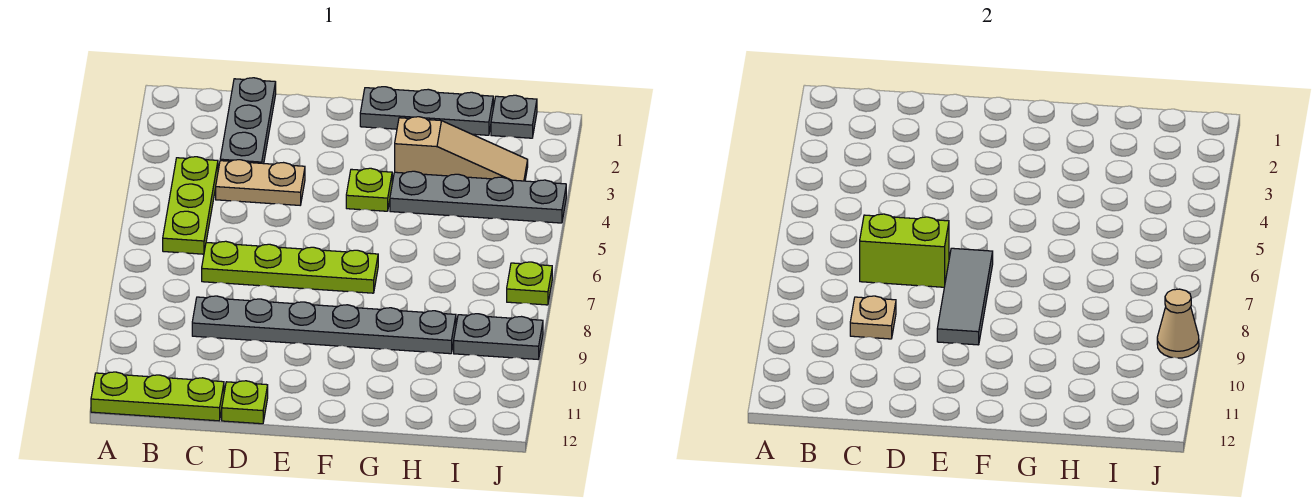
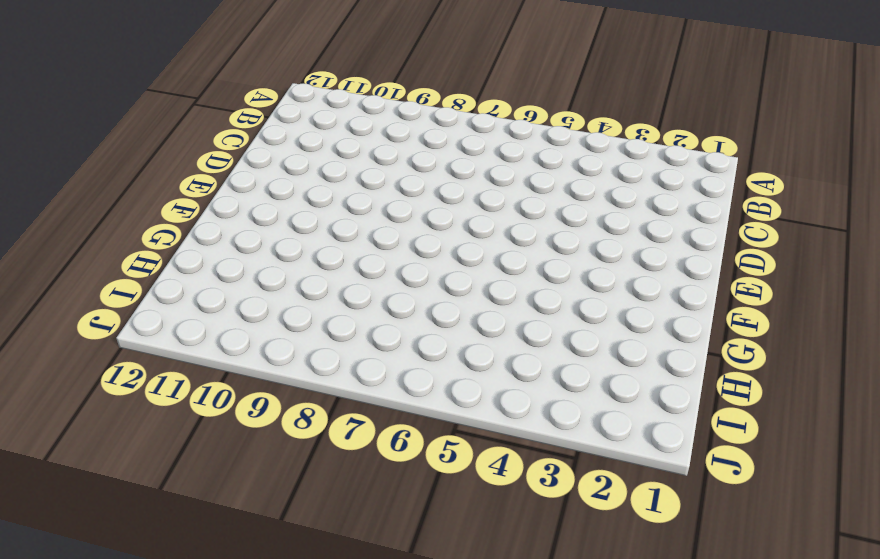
none -> lime plate A12:C12 level 1
none -> lime plate B4:B6 level 1
none -> grey plate C1:C3 level 1

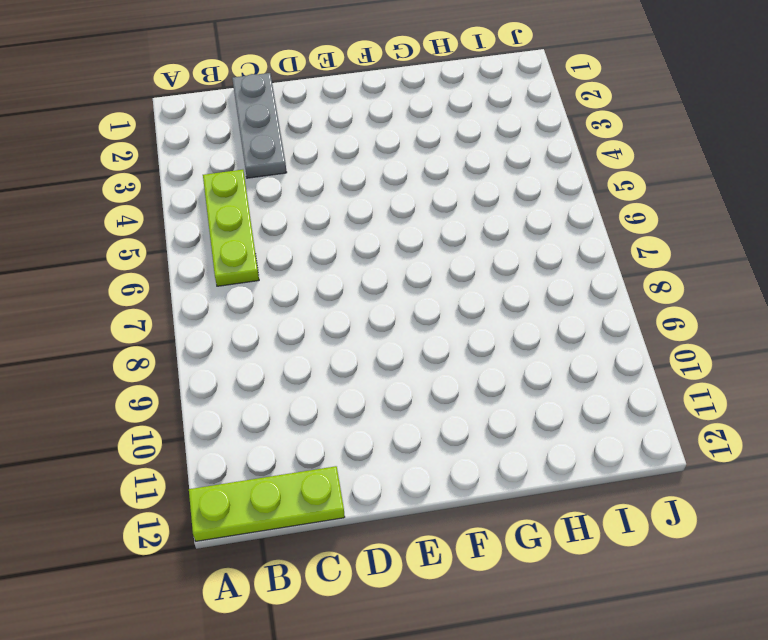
none -> tan plate C4:D4 level 1
none -> lime plate C7:F7 level 1
none -> grey plate C9:H9 level 1

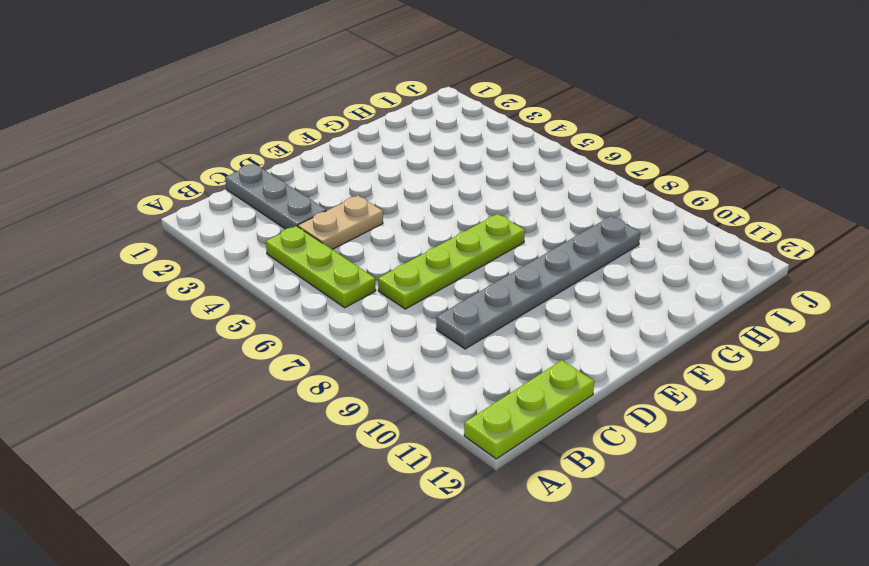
none -> lime plate D12 level 1
none -> grey plate F1:H1 level 1
none -> lime plate F4 level 1

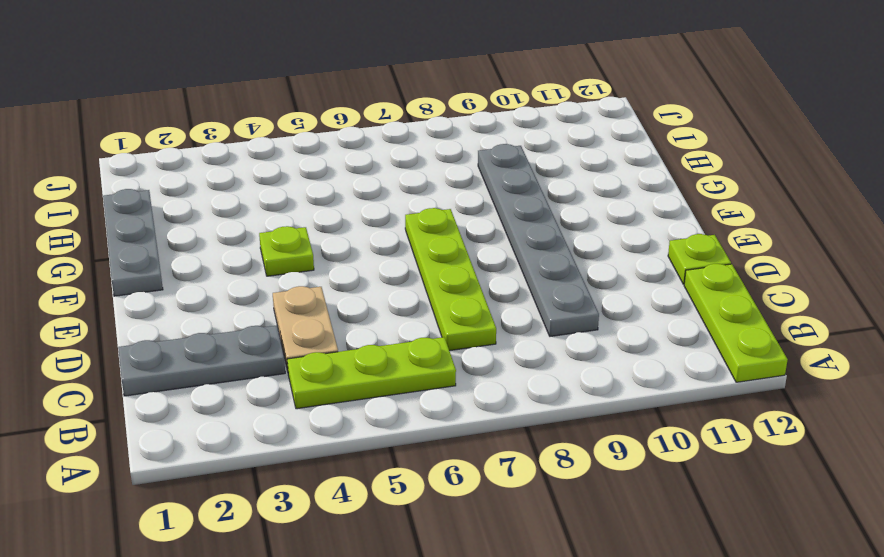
none -> tan slope G3:I3 level 1 top G
none -> grey plate G4:J4 level 1
none -> grey plate I1 level 1

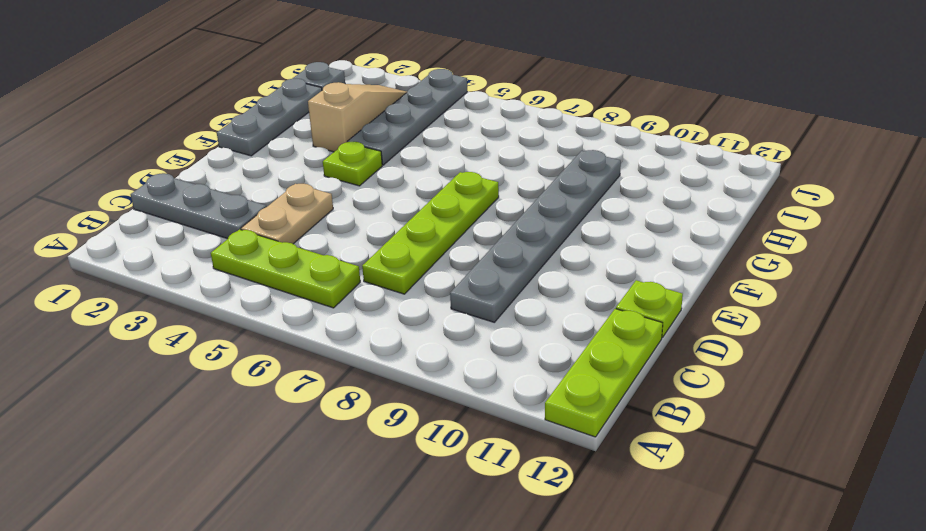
none -> grey plate I9:J9 level 1
none -> lime plate J7 level 1
none -> lime brick C7:D7 level 2

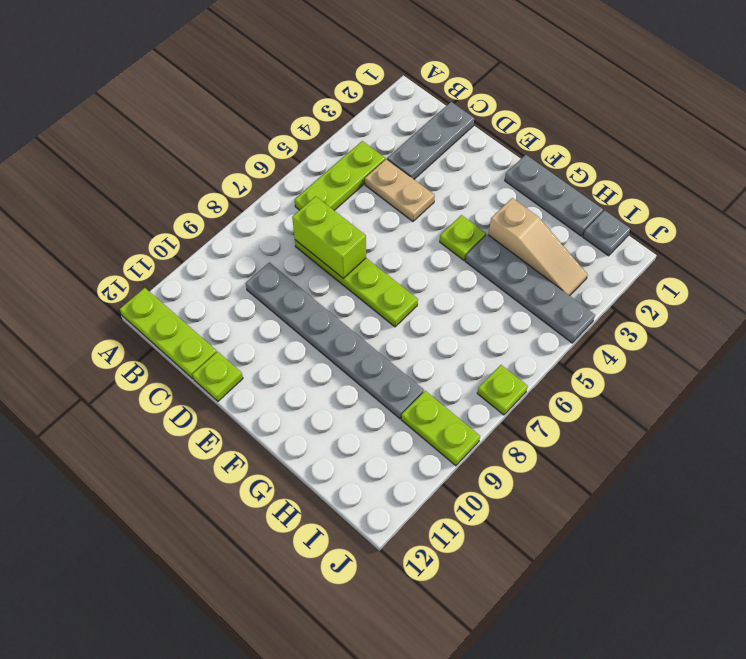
lime plate I9:J9 level 1 -> grey plate I9:J9 level 1
none -> tan plate C9 level 2
none -> grey tile E7:E9 level 2
none -> tan cone J9 level 2

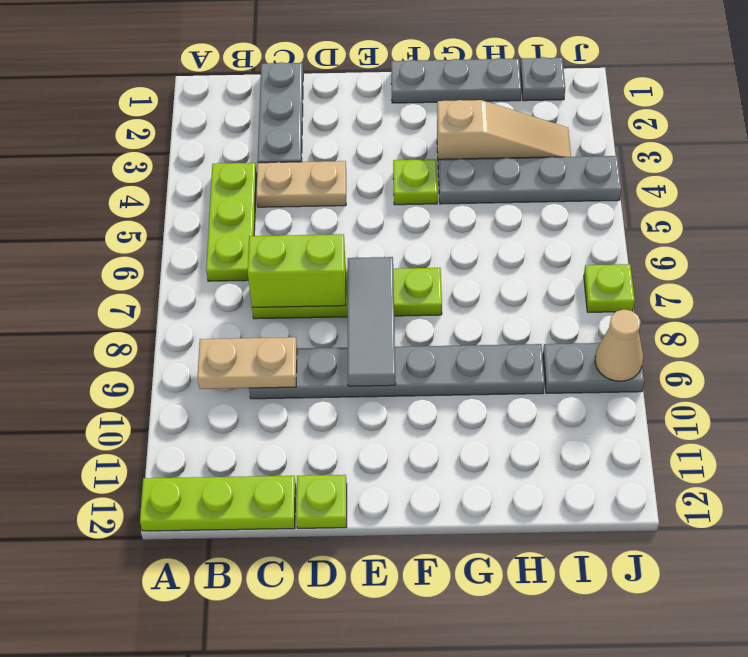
tan plate B9:C9 level 2 -> tan plate C9 level 2

